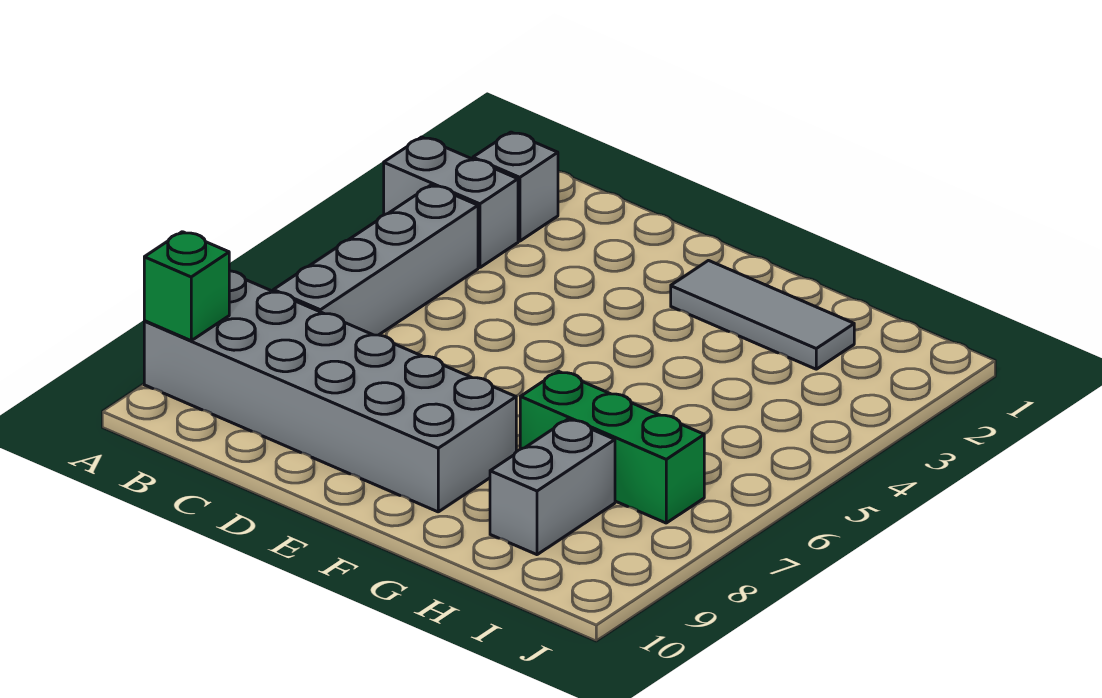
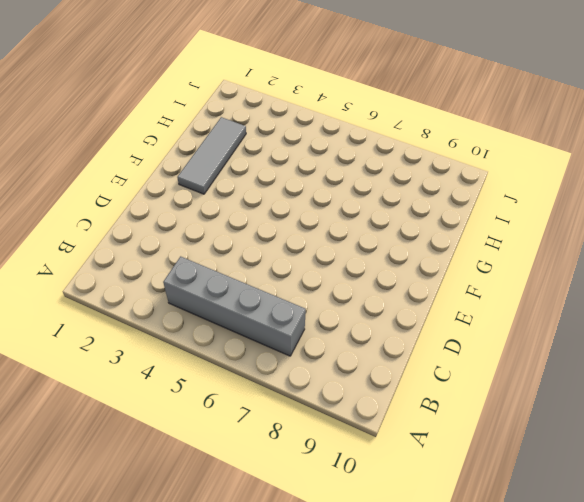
none -> grey brick A3:B3 level 1
none -> grey brick A8:F9 level 1

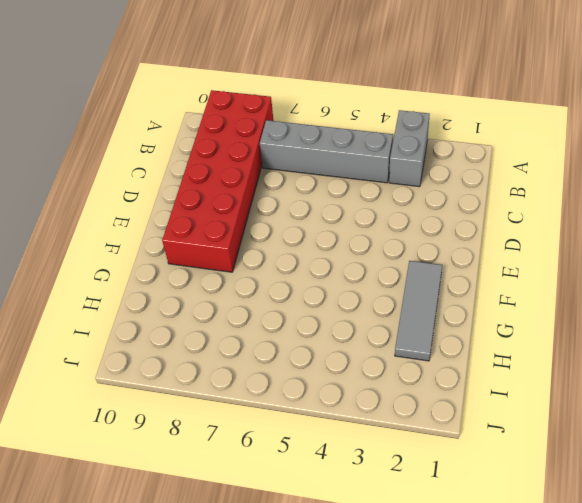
red brick A8:F9 level 1 -> grey brick A8:F9 level 1
none -> grey brick B2 level 1
none -> green brick G7:I7 level 1

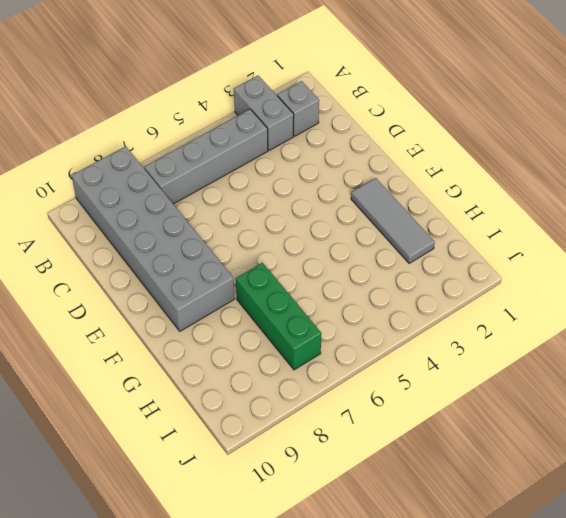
none -> grey brick H8:H9 level 1
none -> green brick A9 level 2

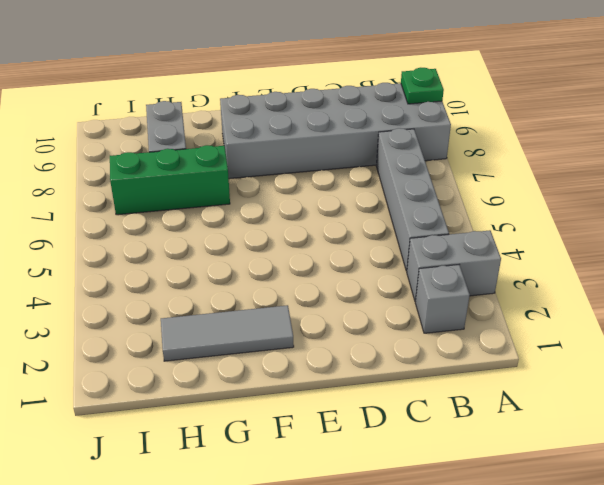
green plate A9 level 2 -> green brick A9 level 2

